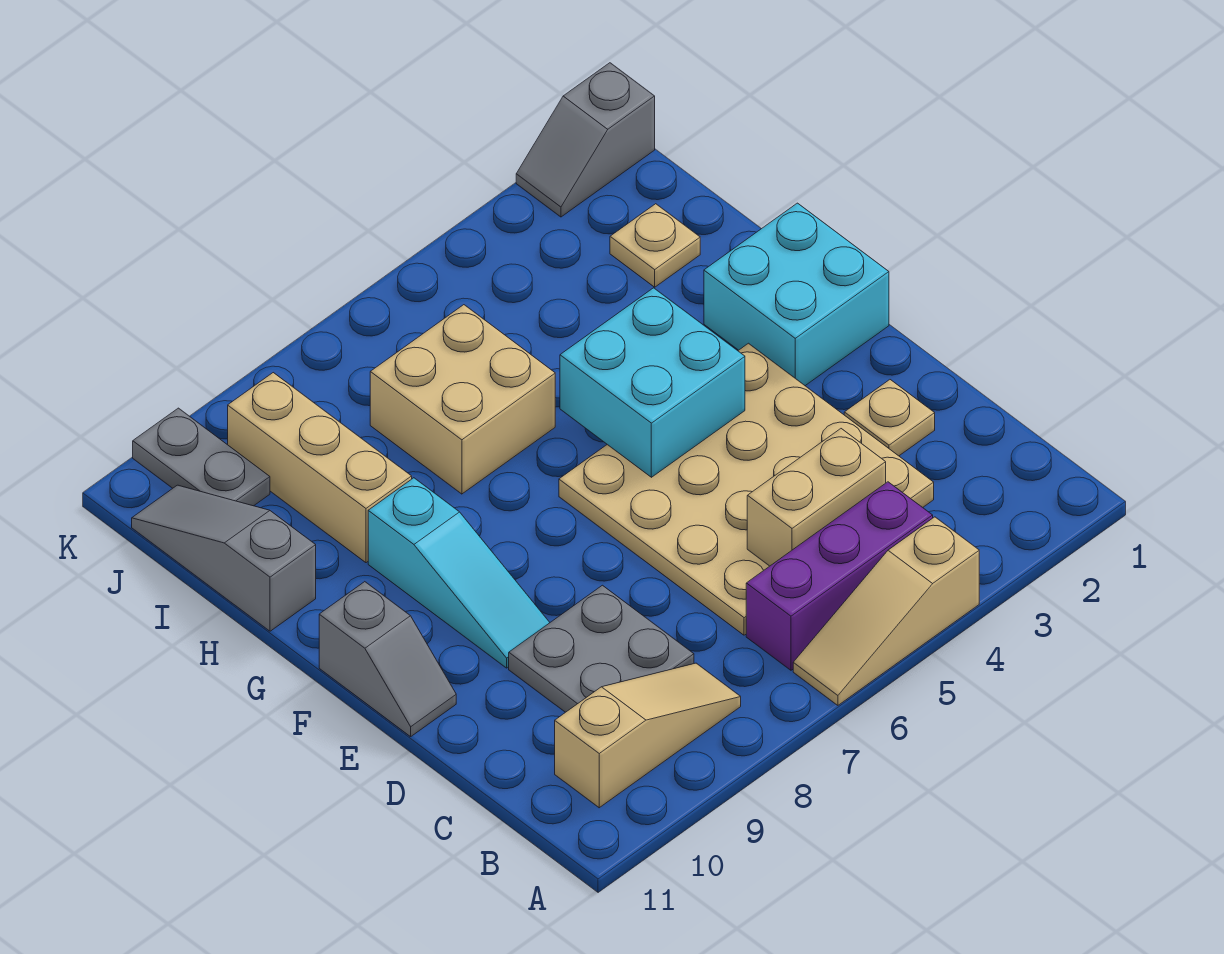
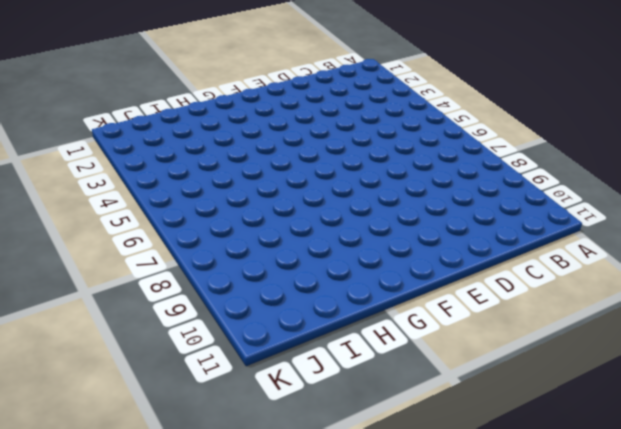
none -> tan slope A4:A6 level 1 top 4
none -> purple brick B4:B6 level 1
none -> tan slope B8:B10 level 1 top 10

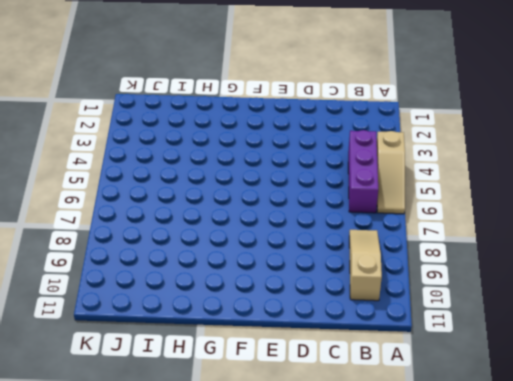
none -> tan plate C3:F6 level 1
none -> grey plate C8:D9 level 1
none -> tan plate D2 level 1

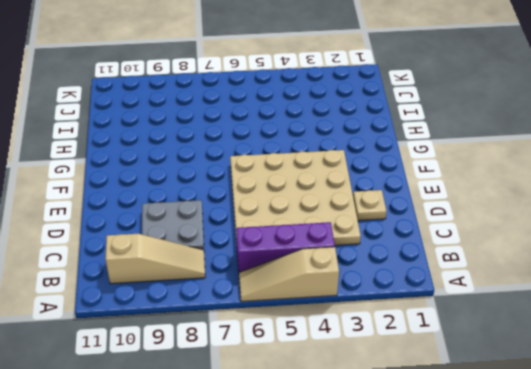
none -> cyan slope E9:G9 level 1 top G
none -> grey slope E11:F11 level 1 top F
none -> cyan brick F1:G2 level 1

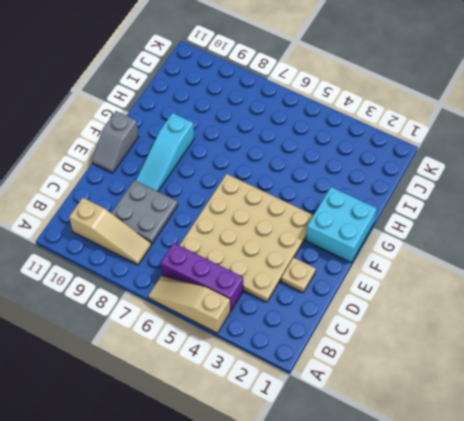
none -> tan brick H6:I7 level 1
none -> tan brick H9:J9 level 1
none -> grey slope H11:J11 level 1 top H

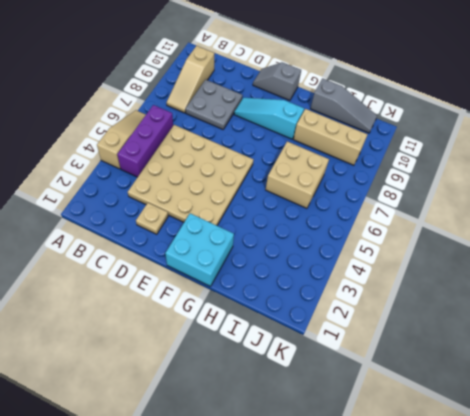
none -> tan plate I2 level 1
none -> grey plate J10:K10 level 1
none -> grey slope K1:K2 level 1 top 1

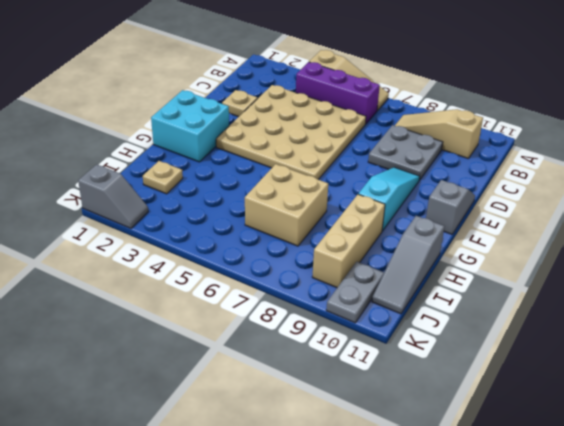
none -> tan brick C4:C5 level 2
none -> cyan brick F4:G5 level 2

